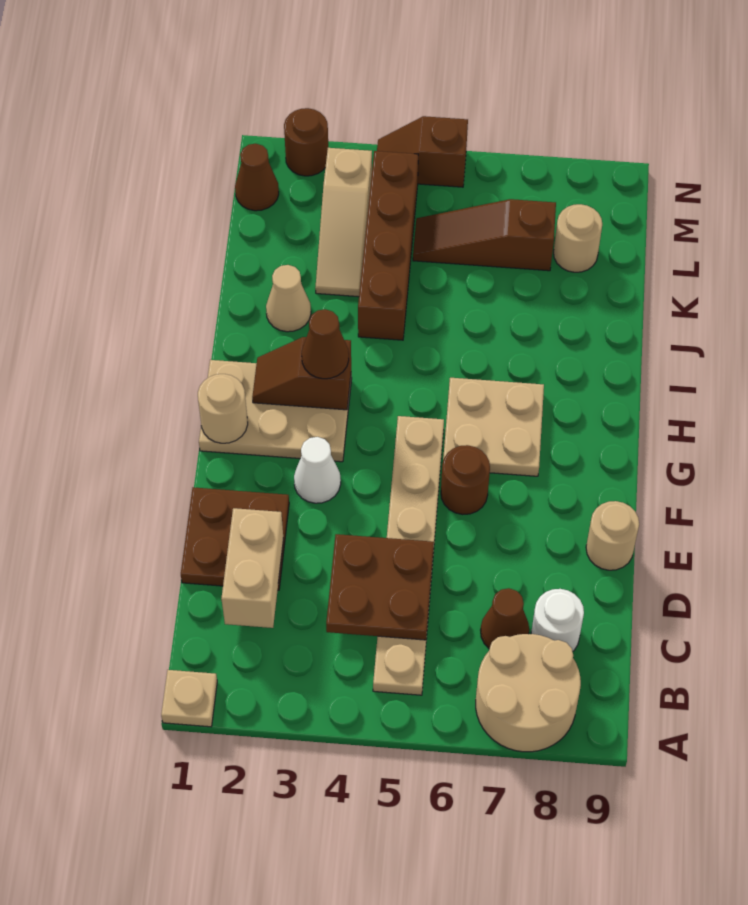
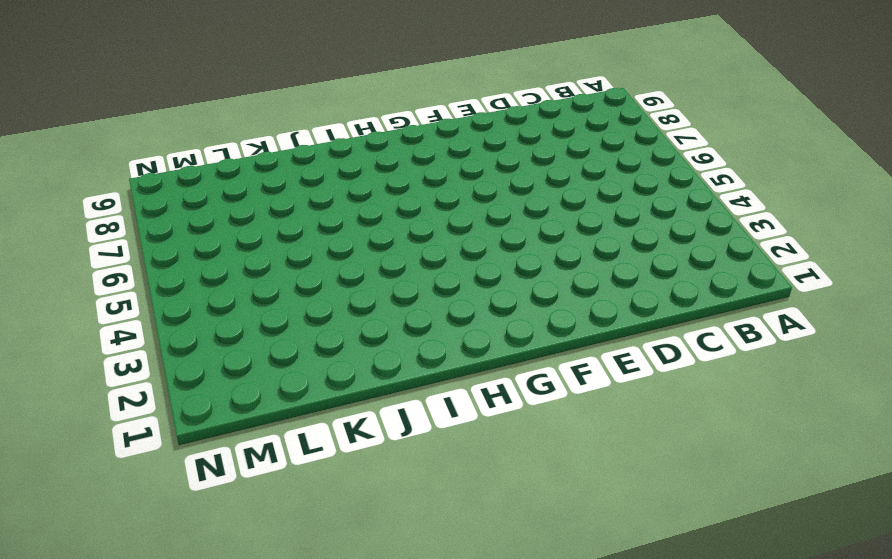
none -> tan plate A1 level 1
none -> tan round brick A7:B8 level 1
none -> tan plate B5:G5 level 1

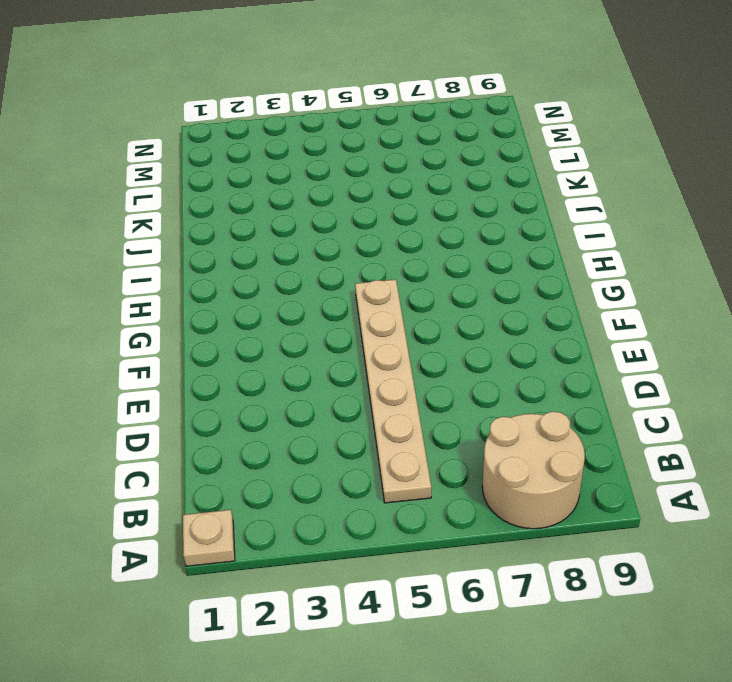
none -> brown cone C7 level 1
none -> white round brick C8 level 1
none -> brown plate D1:E2 level 1

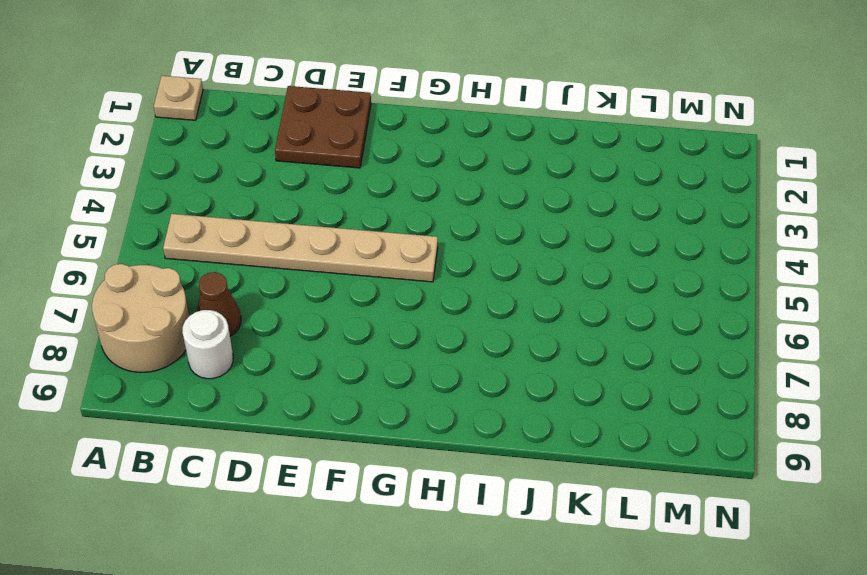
none -> tan round brick E9 level 1
none -> white cone F3 level 1
none -> brown round brick F6 level 1

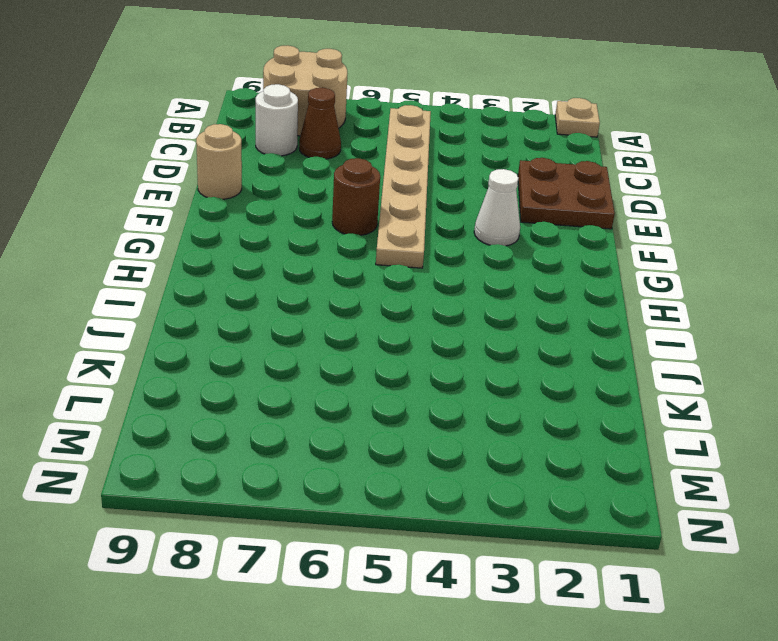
none -> tan plate G1:H3 level 1
none -> tan plate G6:H7 level 1
none -> tan cone J2 level 1

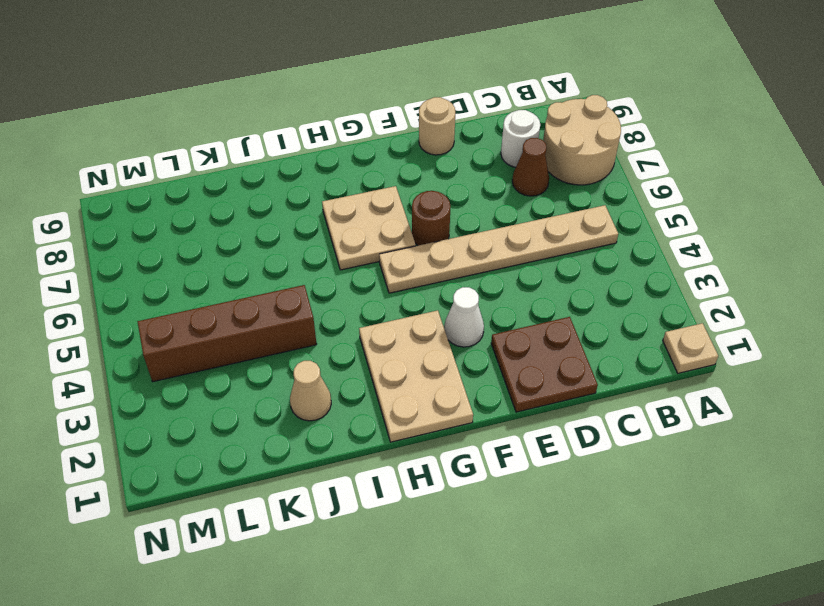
none -> tan slope K3:M3 level 1 top M
none -> brown slope L5:L7 level 1 top 7
none -> tan round brick L8 level 1

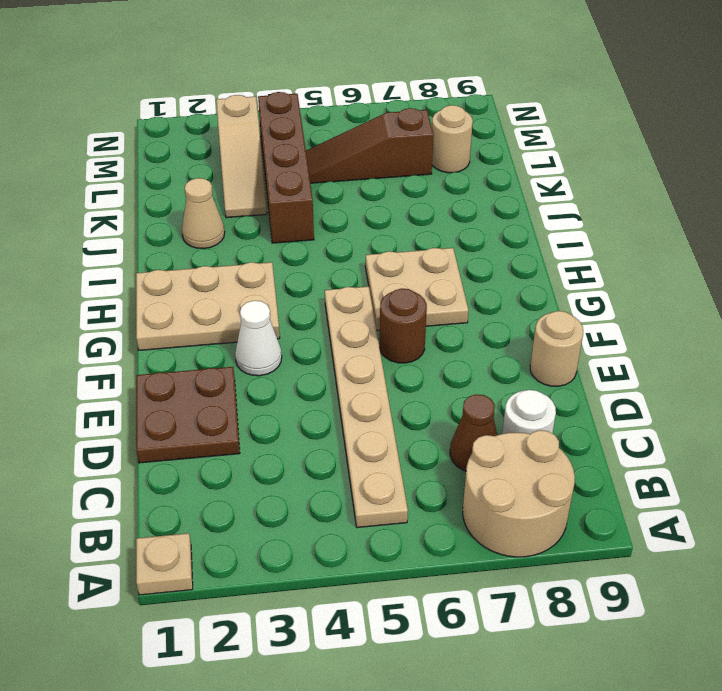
none -> brown cone M1 level 1
none -> brown round brick N2 level 1
none -> brown slope N4:N5 level 1 top 5

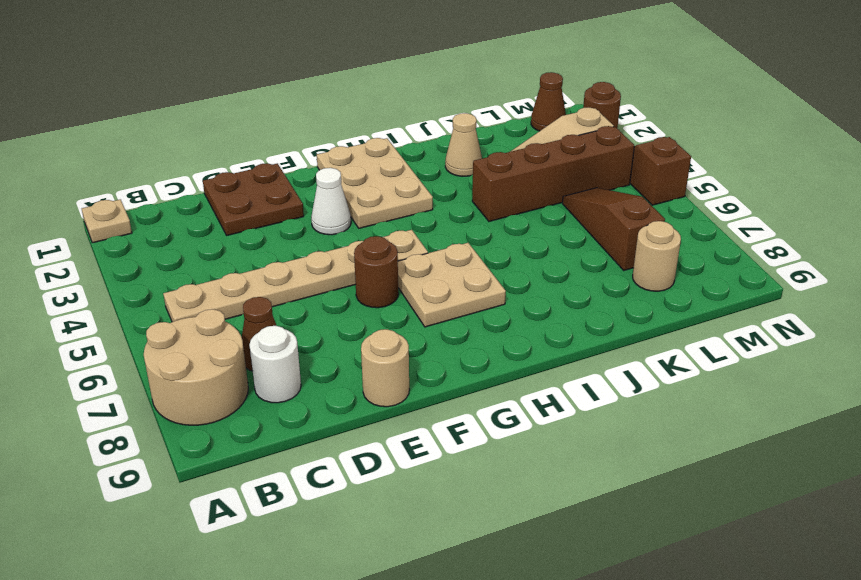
none -> tan brick C2:D2 level 2
none -> brown plate C4:D5 level 2
none -> tan round brick G1 level 2

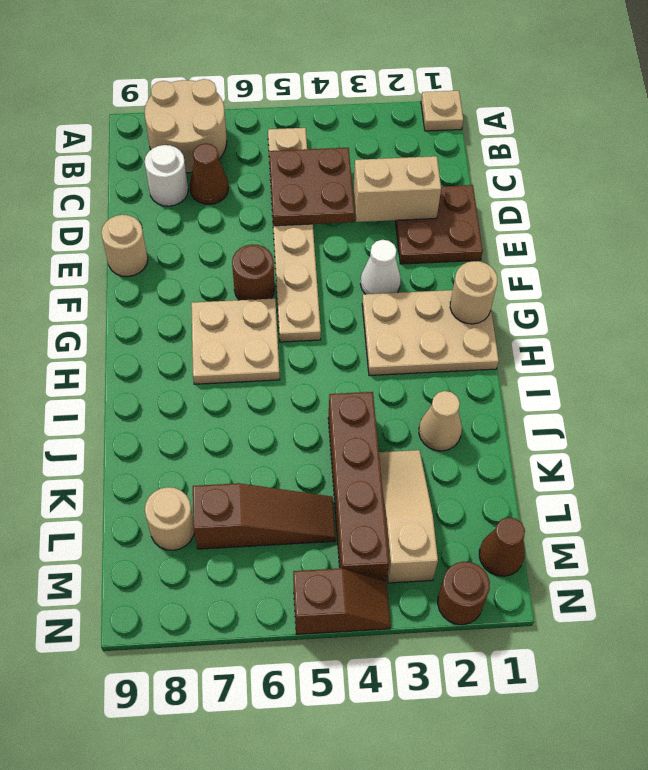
tan brick D2:D3 level 2 -> tan brick C2:D2 level 2
none -> brown slope H2:H3 level 2 top 3
none -> brown cone H3 level 3

